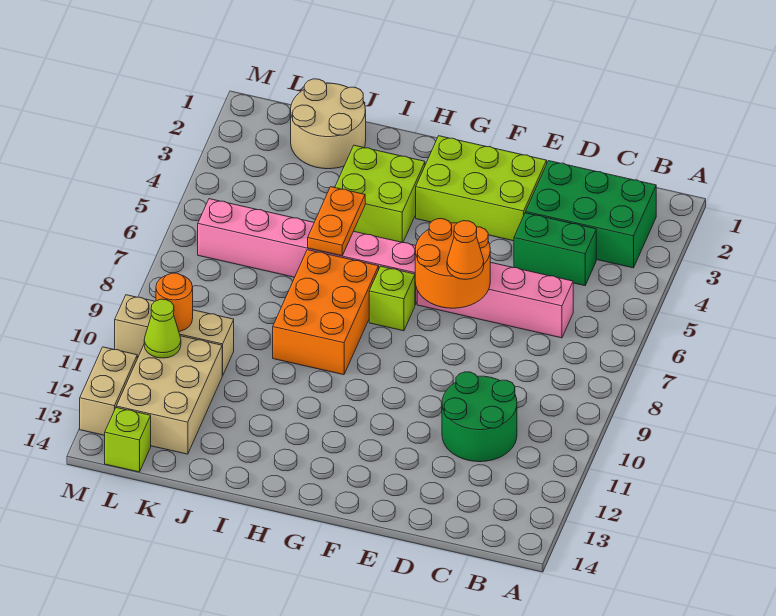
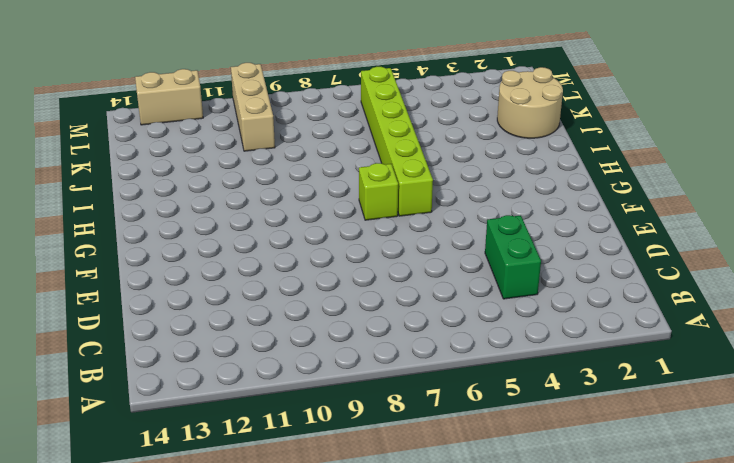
lime brick G6:L6 level 1 -> pink brick G6:L6 level 1
none -> green brick B2:D3 level 1
none -> pink brick C6:F6 level 1
none -> green round brick C10:D11 level 1

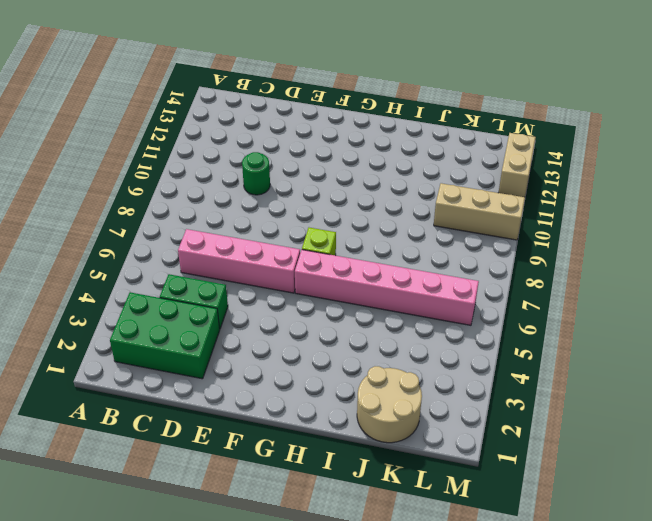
green round brick D10 level 1 -> green round brick C10:D11 level 1
none -> lime brick E2:G3 level 1
none -> lime brick H3:I4 level 1
none -> orange brick H7:I9 level 1

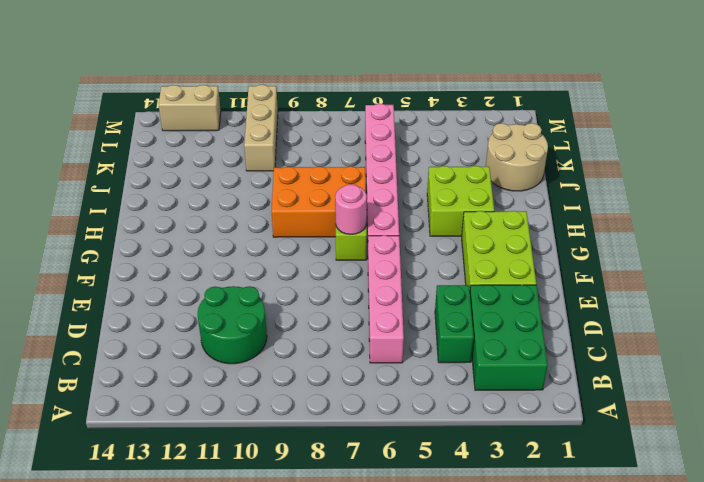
pink round brick G7 level 2 -> none
none -> tan brick K11:L13 level 1
none -> lime brick L14 level 1
none -> orange round brick E6:F7 level 2

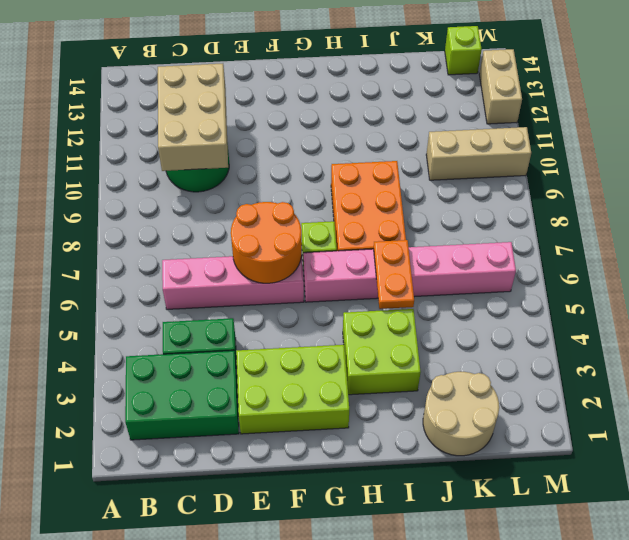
tan brick C10:D12 level 2 -> tan brick K11:L13 level 1
none -> orange round brick L10 level 2
none -> lime cone L11 level 2
none -> orange cone E7 level 3

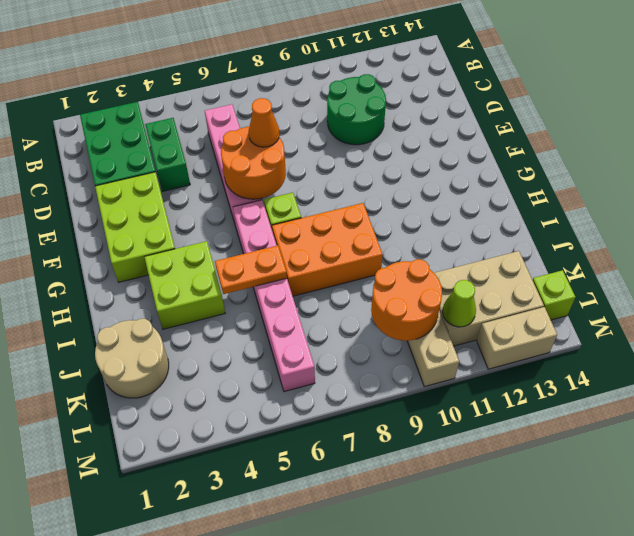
orange round brick K9:L10 level 2 -> orange round brick L10 level 2

